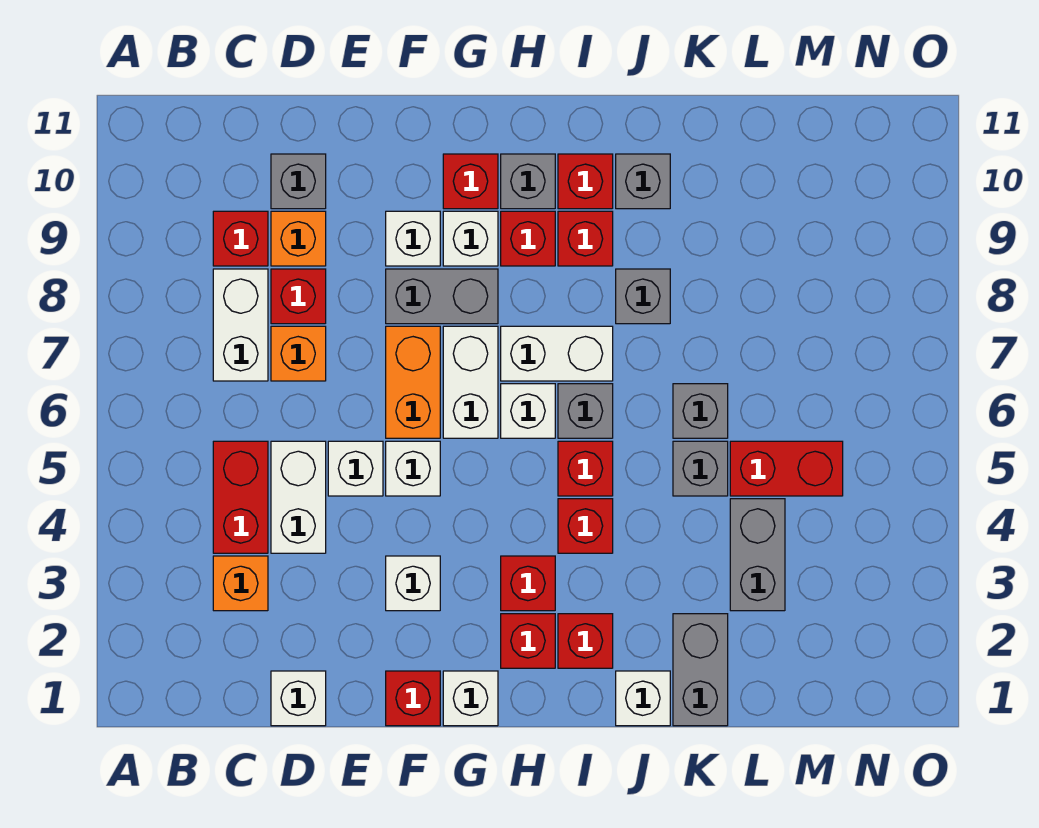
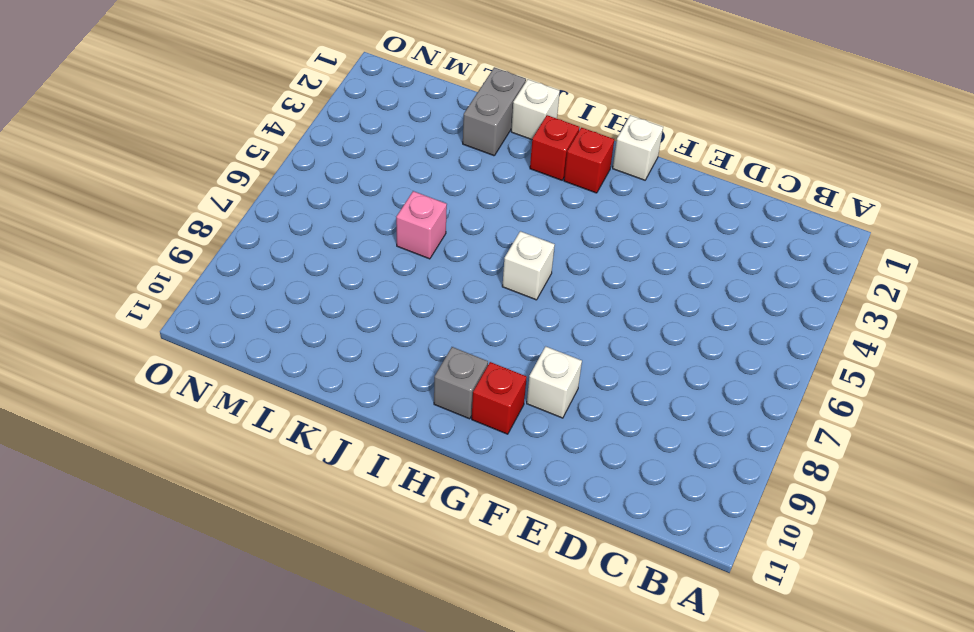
pink brick K6 level 1 -> grey brick K6 level 1
none -> orange brick C3 level 1
none -> red brick C4:C5 level 1
none -> white brick C7:C8 level 1
none -> red brick C9 level 1

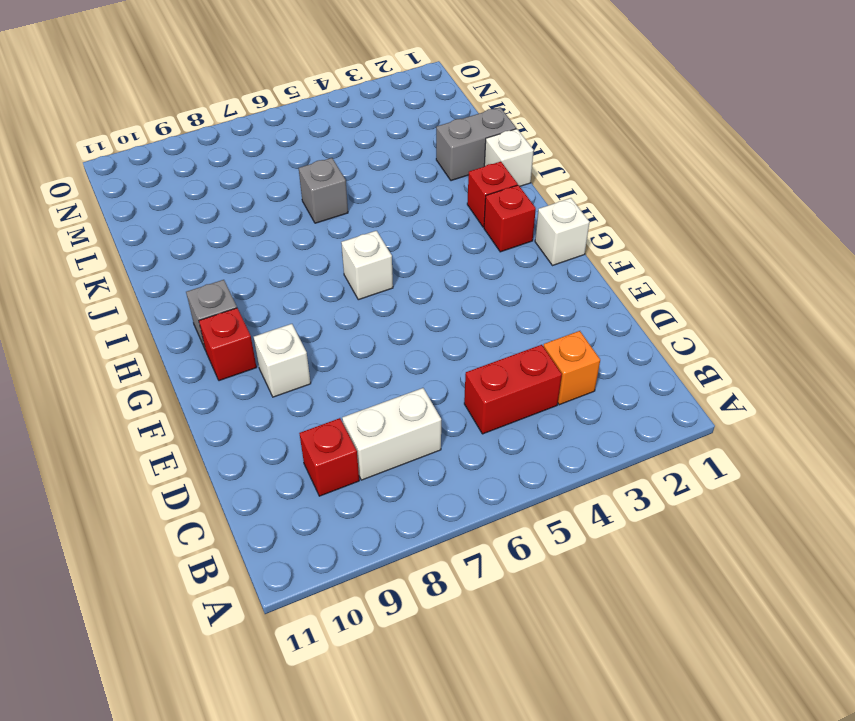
none -> white brick D1 level 1
none -> white brick D4:D5 level 1
none -> orange brick D7 level 1
none -> red brick D8 level 1

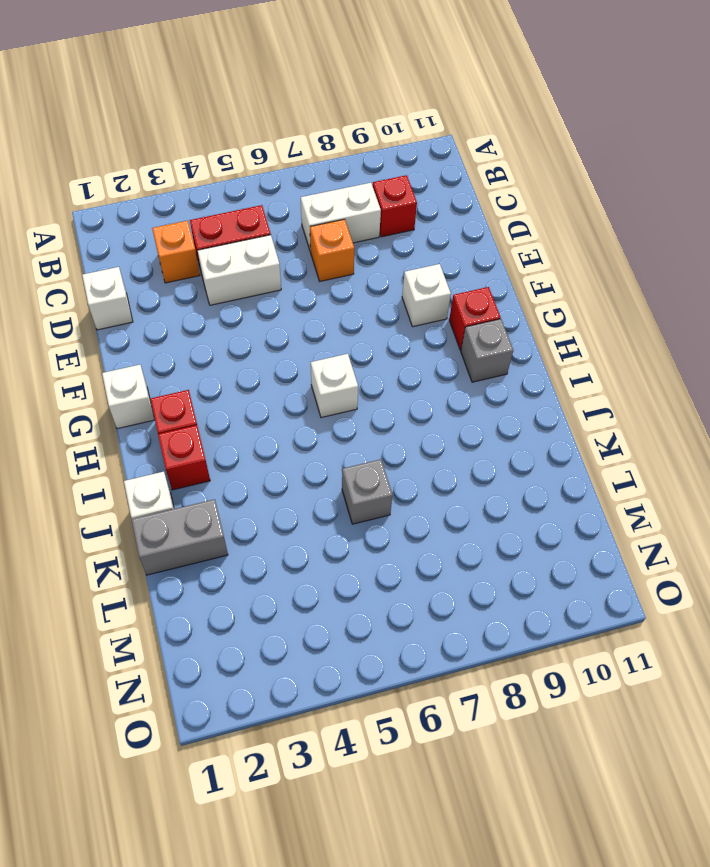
none -> red brick D8 level 1
none -> orange brick D9 level 1
none -> grey brick D10 level 1
none -> white brick E5 level 1

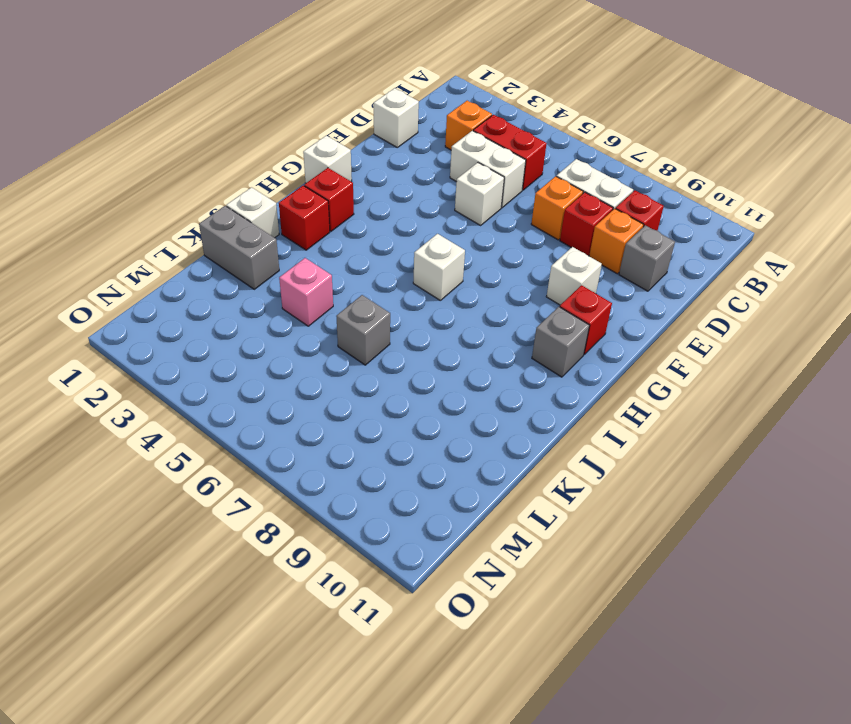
pink brick K4 level 1 -> none
none -> red brick F1 level 1
none -> white brick F3 level 1
none -> white brick F5 level 1
none -> orange brick F6:F7 level 1

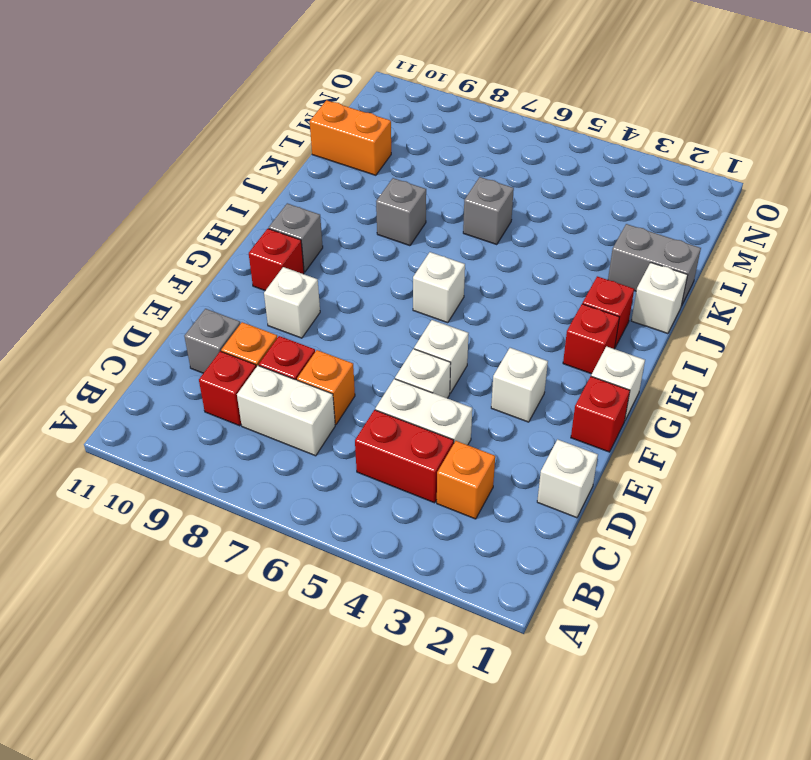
orange brick L10:L11 level 1 -> orange brick F6:F7 level 1
none -> grey brick F8:G8 level 1
none -> white brick G6:G7 level 1
none -> white brick G9 level 1
none -> red brick H3 level 1

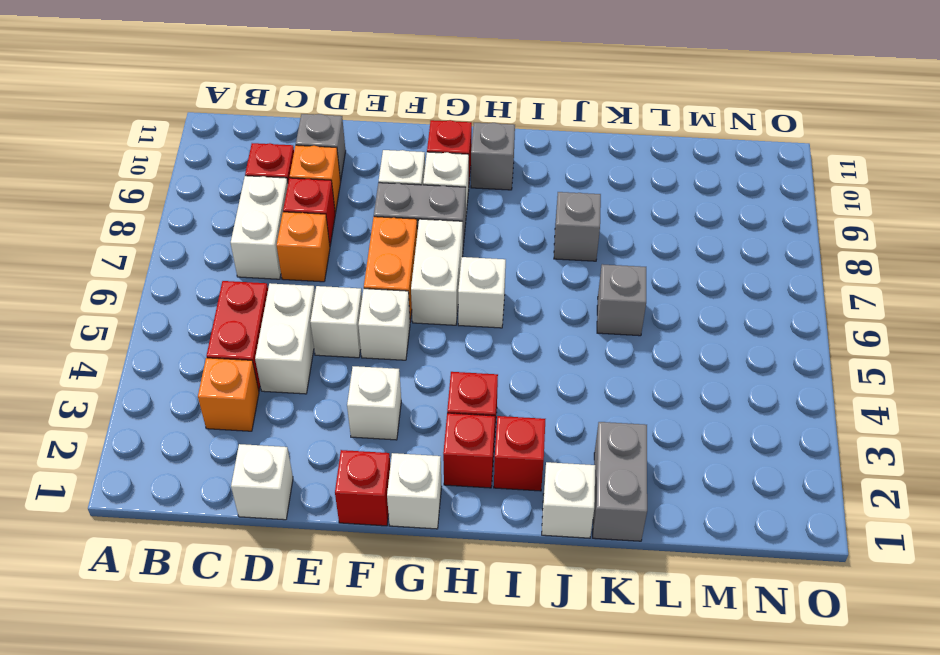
none -> white brick H7:I7 level 1
none -> red brick H9 level 1
none -> red brick I4 level 1
none -> red brick I5 level 1

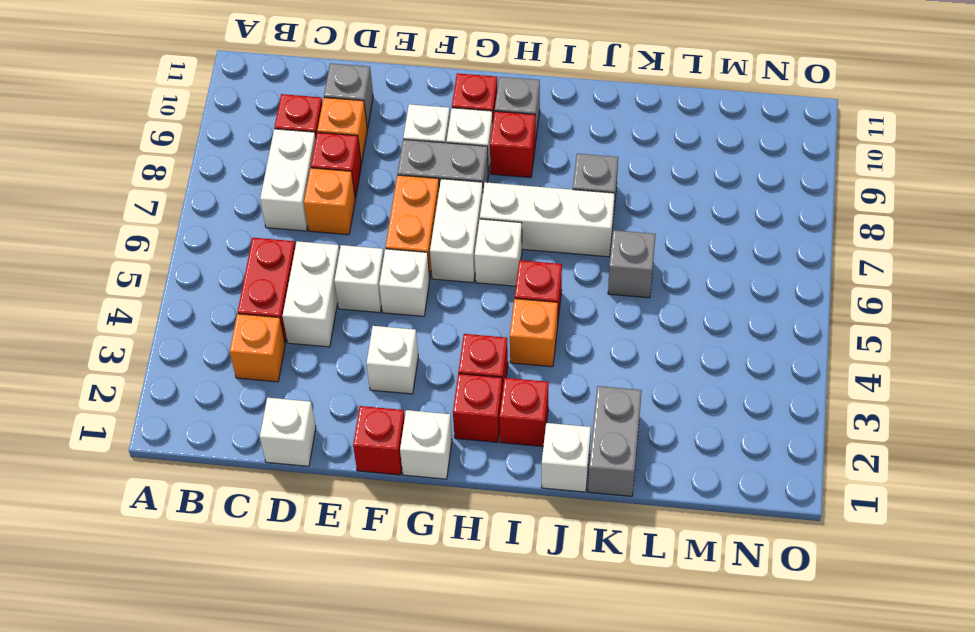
white brick H7:J7 level 1 -> white brick H7:I7 level 1
orange brick I4 level 1 -> red brick I4 level 1
none -> grey brick I6 level 1
none -> red brick I9 level 1
none -> red brick I10 level 1
none -> grey brick J10 level 1

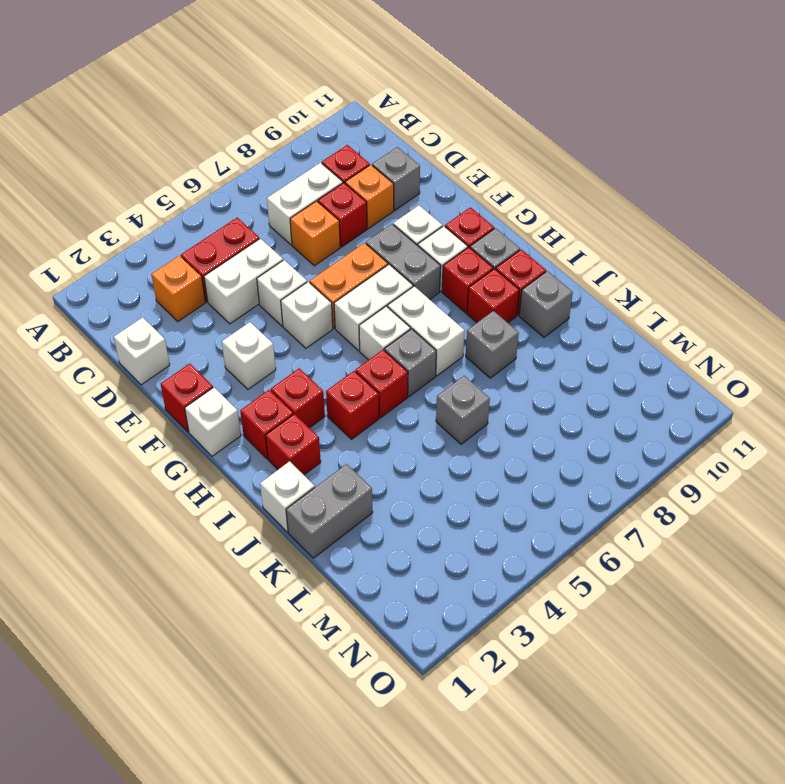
none -> grey brick K5 level 1
none -> grey brick L3:L4 level 1
none -> red brick L5:M5 level 1

